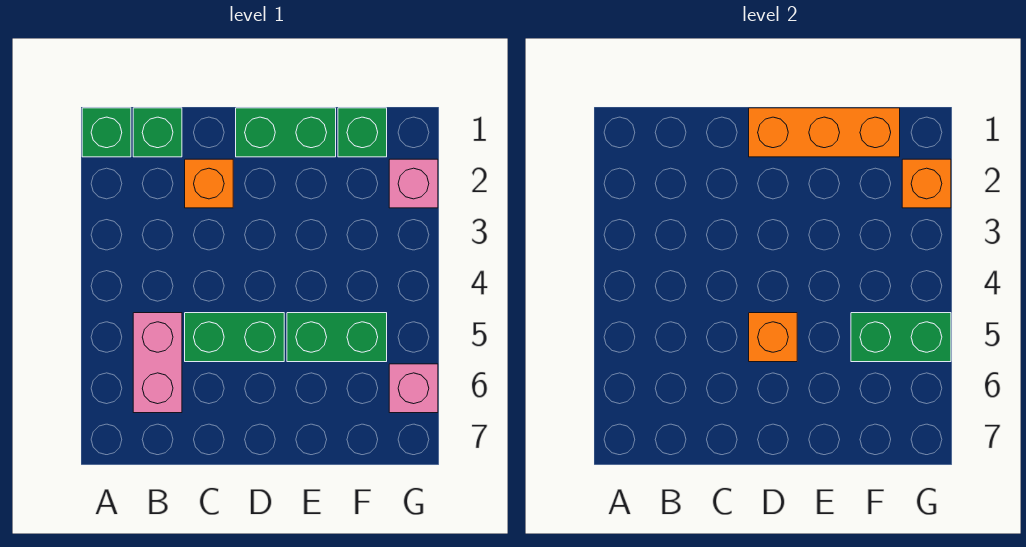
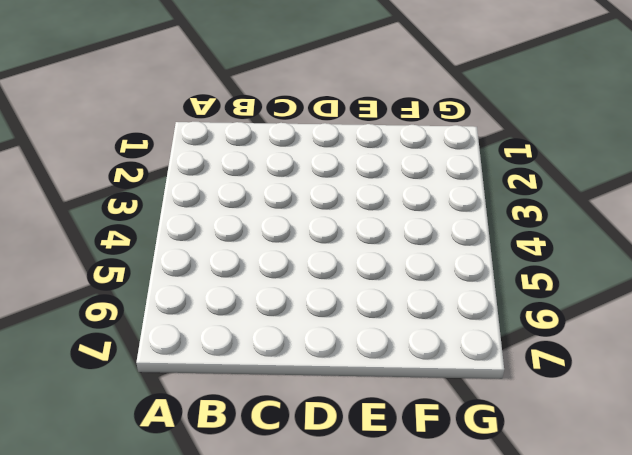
none -> green brick A1 level 1
none -> green brick B1 level 1
none -> pink brick B5:B6 level 1

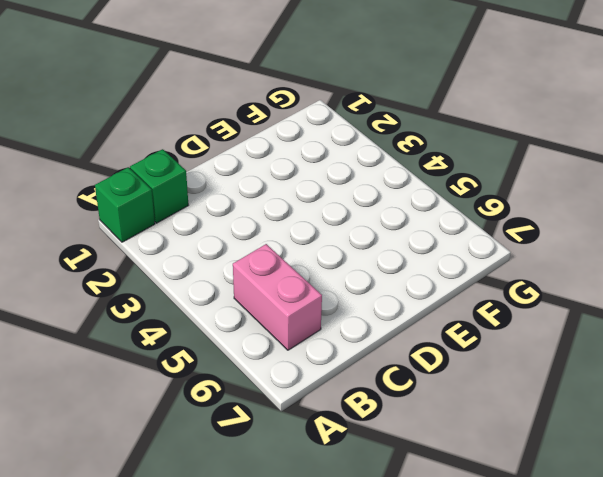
none -> orange brick C2 level 1
none -> green brick C5:D5 level 1
none -> green brick D1:E1 level 1

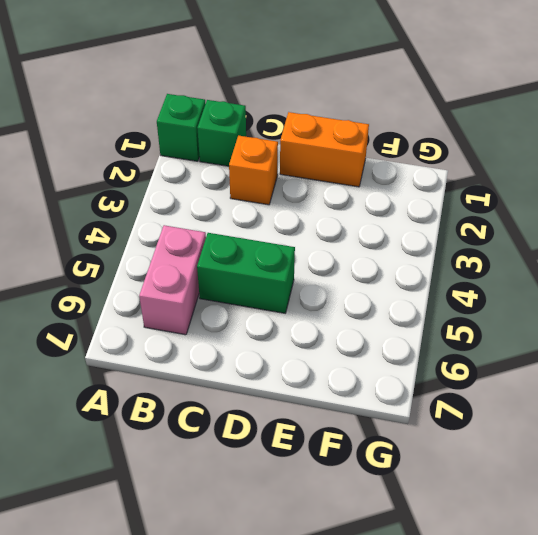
orange brick D1:E1 level 1 -> green brick D1:E1 level 1
none -> green brick E5:F5 level 1
none -> green brick F1 level 1
none -> pink brick G2 level 1

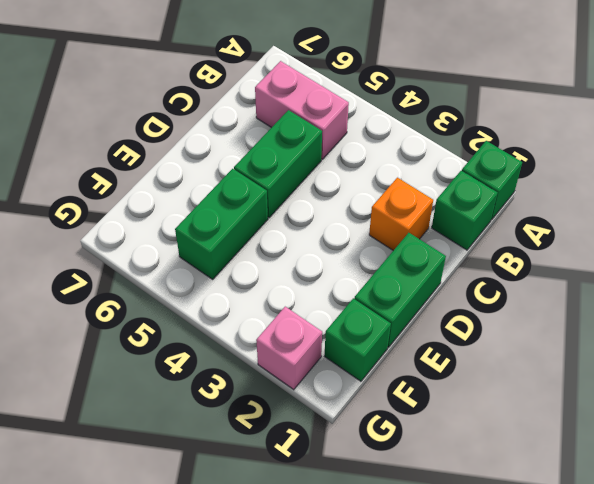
none -> pink brick G6 level 1
none -> orange brick D1:F1 level 2
none -> orange brick D5 level 2

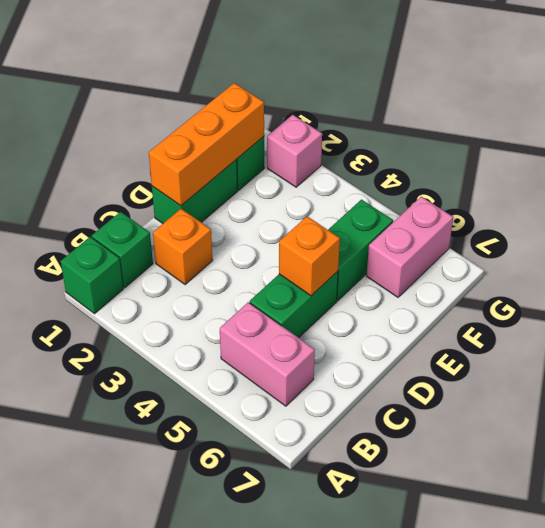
pink brick F6:G6 level 1 -> pink brick G6 level 1
none -> green brick F5:G5 level 2
none -> orange brick G2 level 2

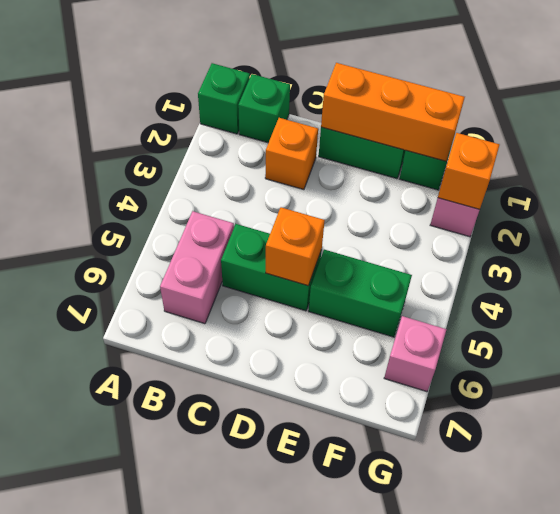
none -> green brick F5:G5 level 2

